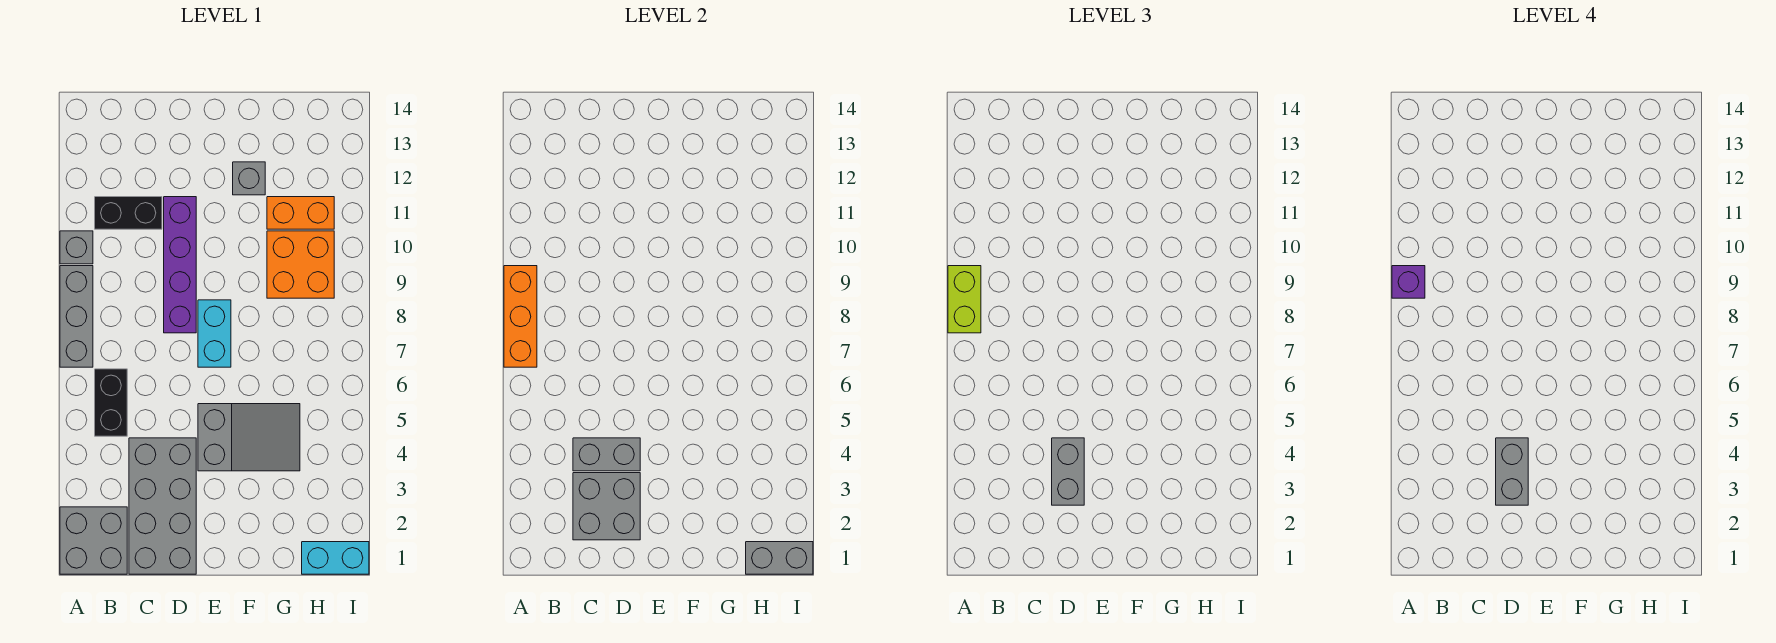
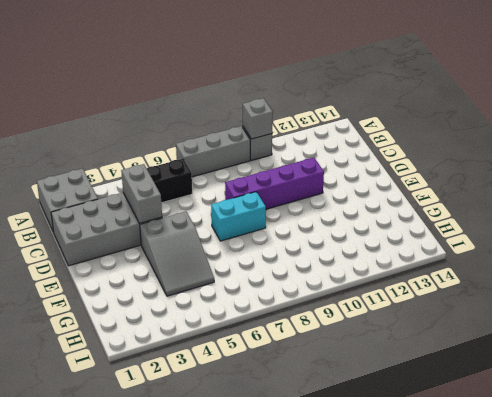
grey brick A10 level 2 -> grey brick F12 level 1
none -> black brick B11:C11 level 1
none -> orange brick G9:H10 level 1
none -> orange brick G11:H11 level 1

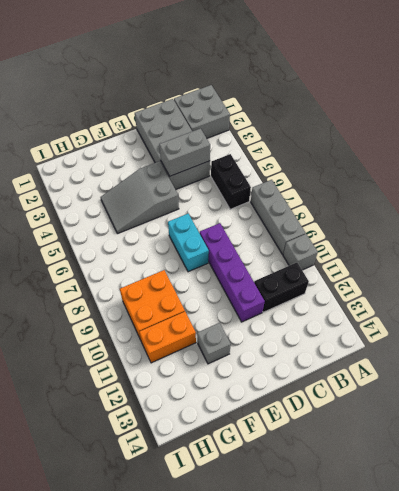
none -> cyan brick H1:I1 level 1
none -> orange brick A7:A9 level 2
none -> grey brick C2:D3 level 2

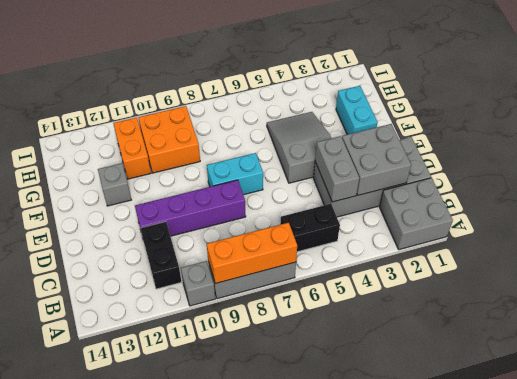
cyan brick F2:G2 level 1 -> cyan brick H1:I1 level 1
none -> grey brick H1:I1 level 2
none -> lime brick A8:A9 level 3
none -> grey brick D3:D4 level 3

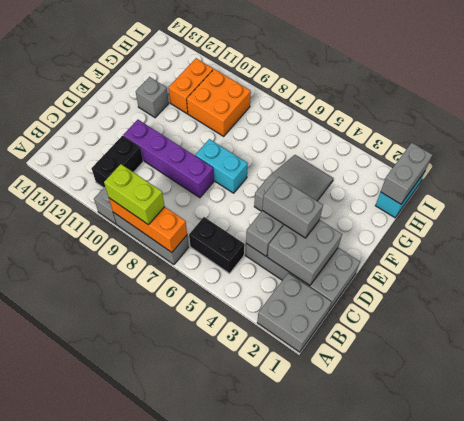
none -> purple brick A9 level 4
none -> grey brick D3:D4 level 4

